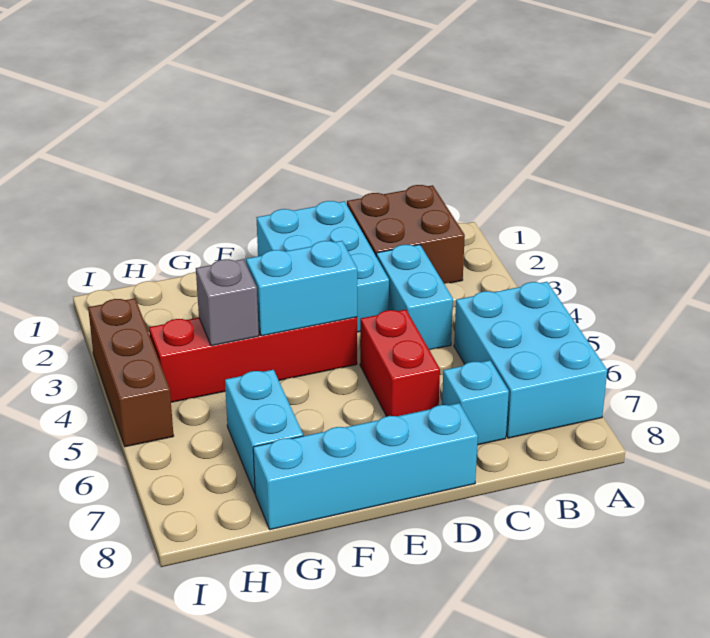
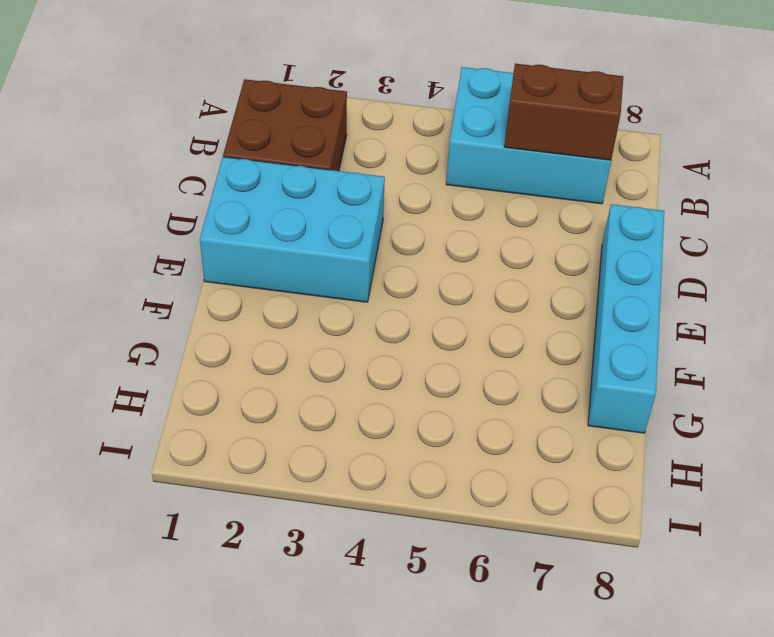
brown brick B6:B7 level 2 -> none
none -> cyan brick C3:C4 level 1
none -> cyan brick C7 level 1
none -> red brick D5:D6 level 1

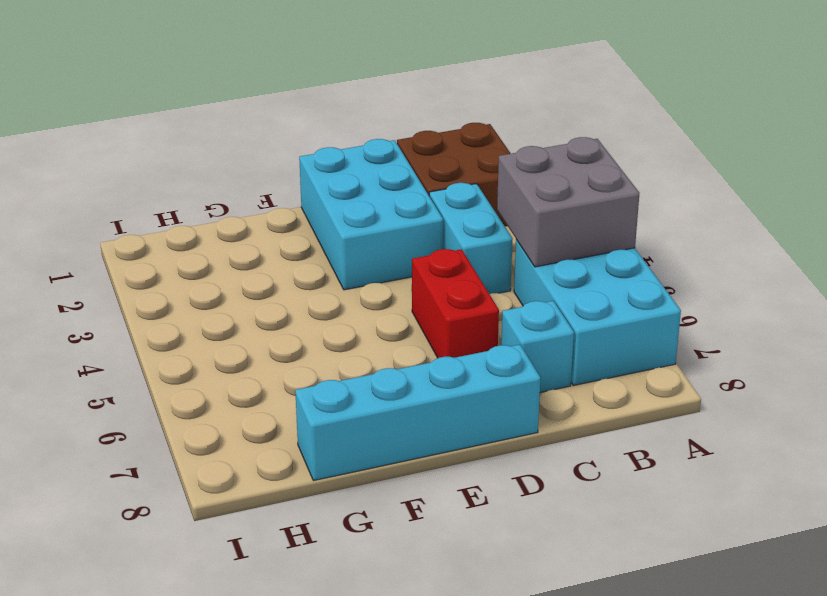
grey brick A4:B5 level 2 -> none
none -> red brick E4:H4 level 1
none -> cyan brick G6:G7 level 1
none -> brown brick I3:I5 level 1

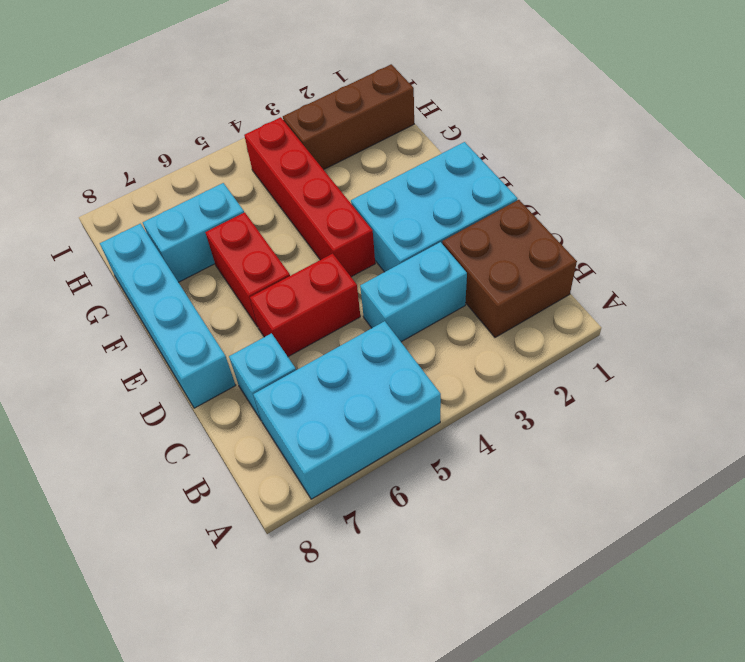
red brick E6:F6 level 1 -> none
brown brick H1:H3 level 1 -> brown brick I3:I5 level 1
none -> cyan brick E4:F4 level 2
none -> grey brick G4 level 2

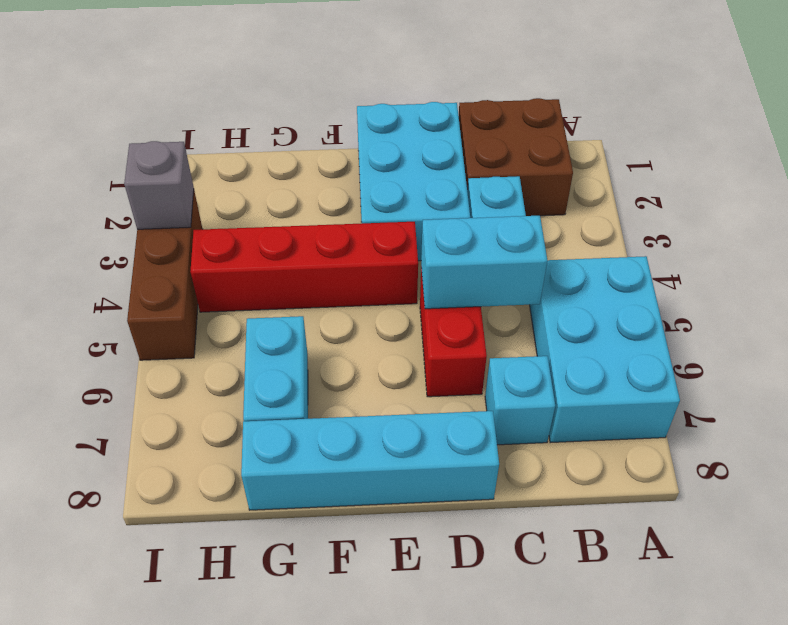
cyan brick C5:D5 level 2 -> cyan brick E4:F4 level 2
grey brick I3 level 2 -> grey brick G4 level 2

